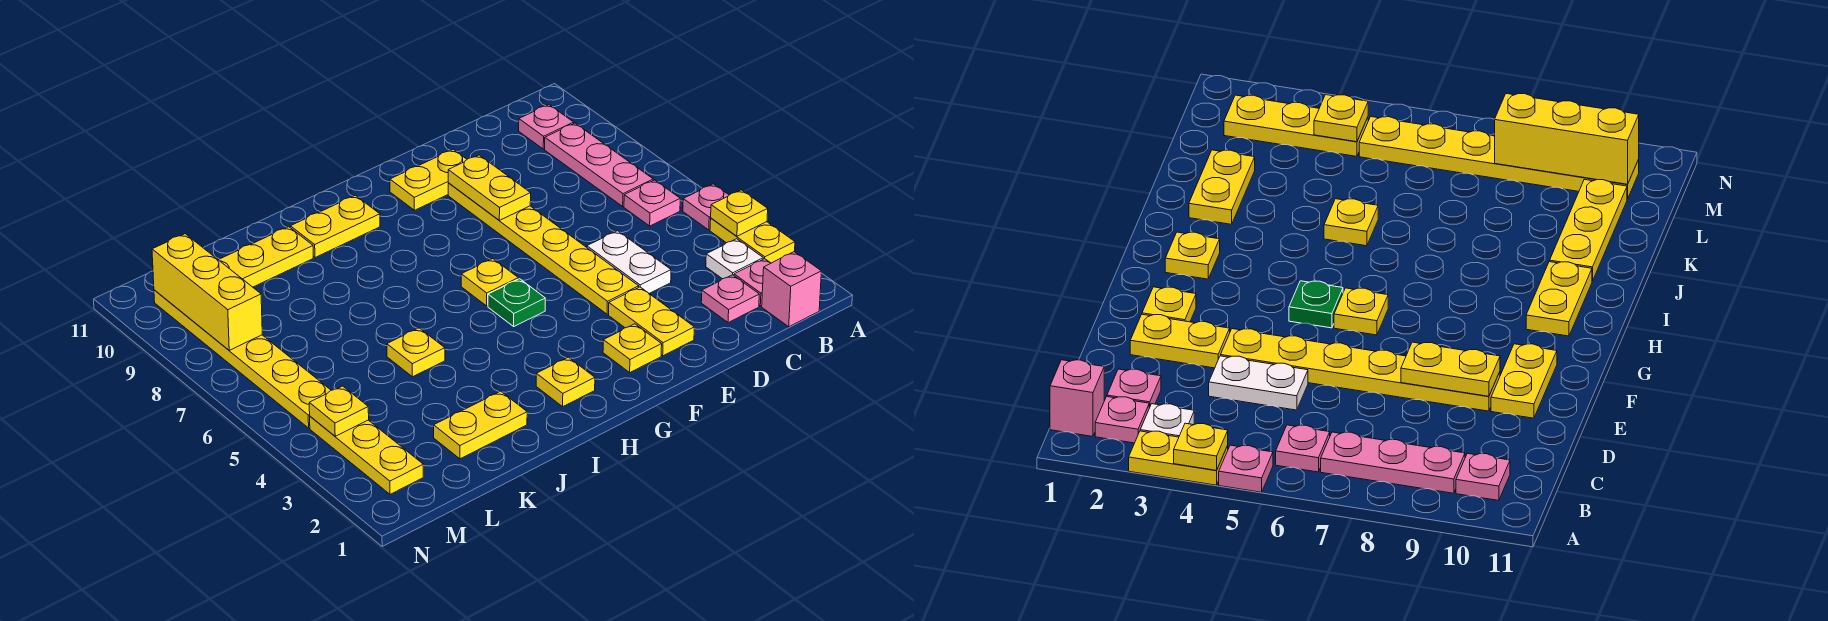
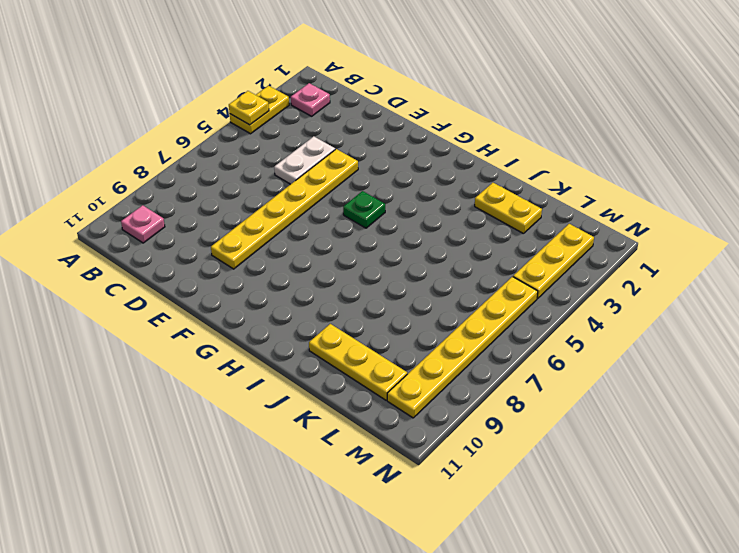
none -> pink plate A5 level 1
none -> pink brick B1 level 1
none -> white plate B3 level 1

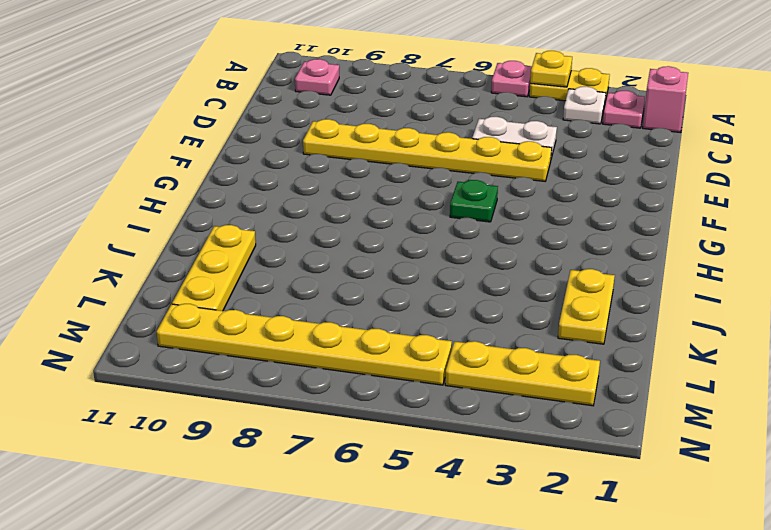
none -> pink plate B6 level 1
none -> pink plate B7:B9 level 1
none -> pink plate C2 level 1

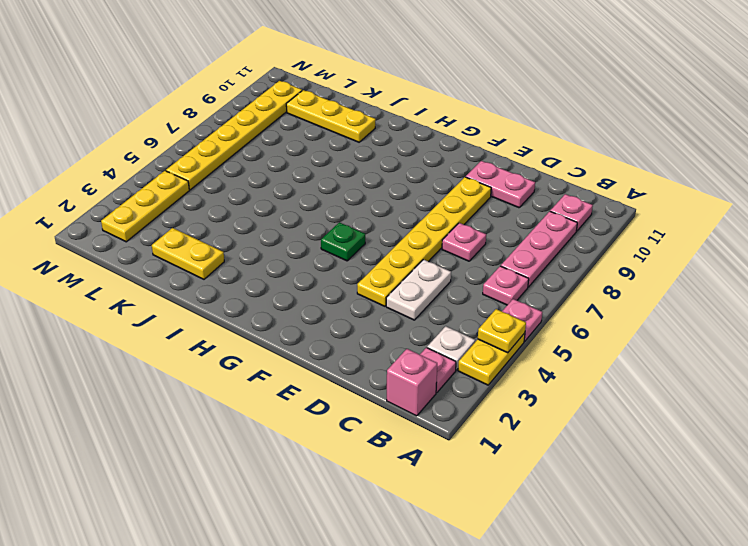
pink plate D7 level 1 -> pink plate C2 level 1
pink plate D10:E10 level 1 -> yellow plate E10:F10 level 1
none -> yellow plate E2:E3 level 1
none -> yellow plate F2 level 1
none -> yellow plate G6 level 1

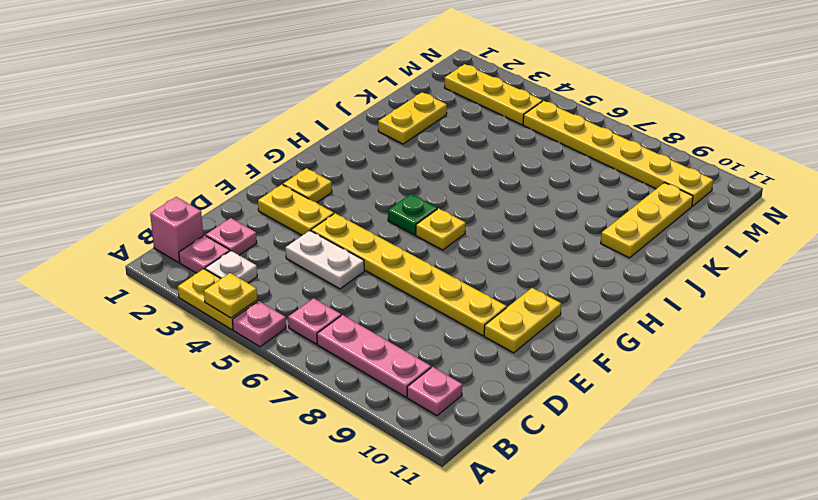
none -> yellow plate H2 level 1
none -> yellow plate H10:I10 level 1
none -> yellow plate J5 level 1

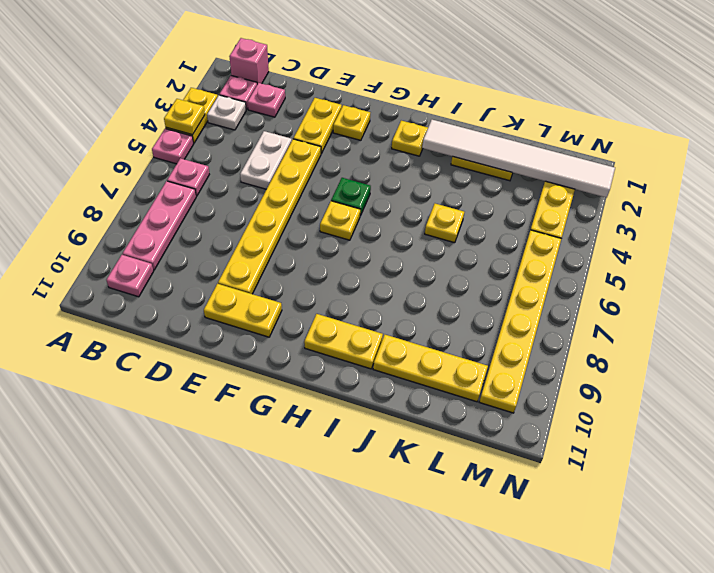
white tile I2:N2 level 2 -> none
none -> yellow plate E8:E9 level 2
none -> yellow plate M4 level 2
none -> yellow brick M8:M10 level 2

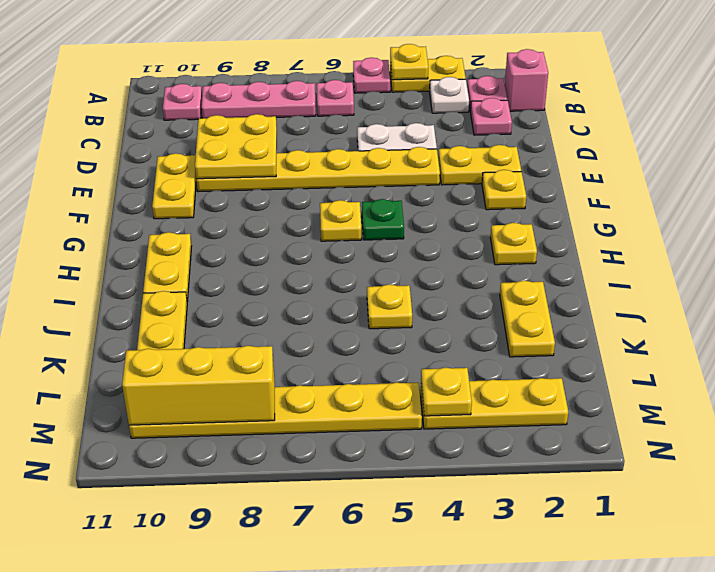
yellow plate D8:E9 level 2 -> yellow plate E8:E9 level 2

